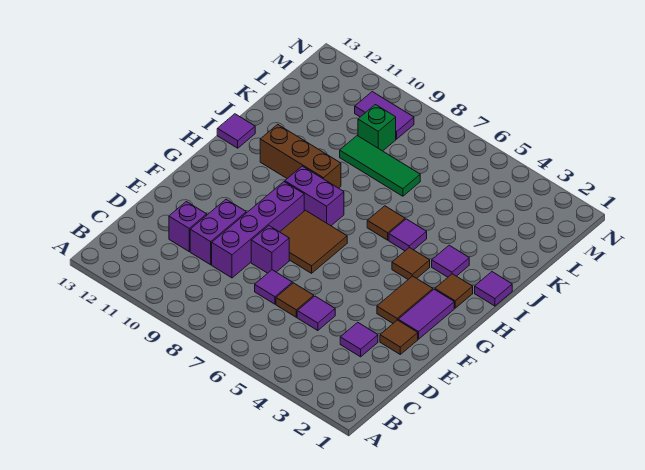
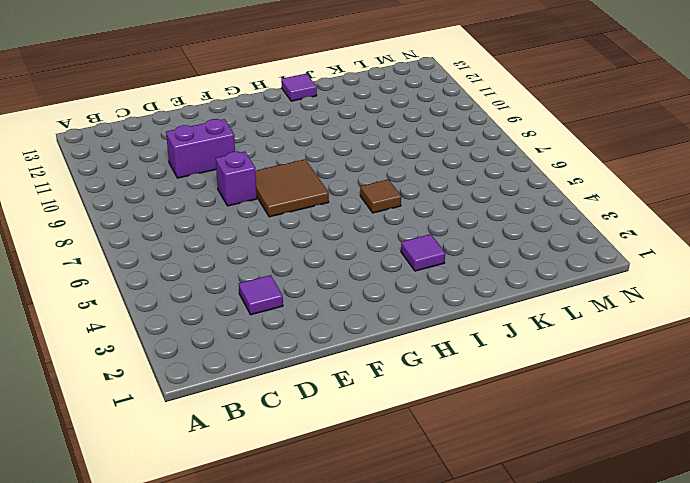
none -> purple tile D5 level 1
none -> brown tile D6 level 1
none -> purple tile D7 level 1

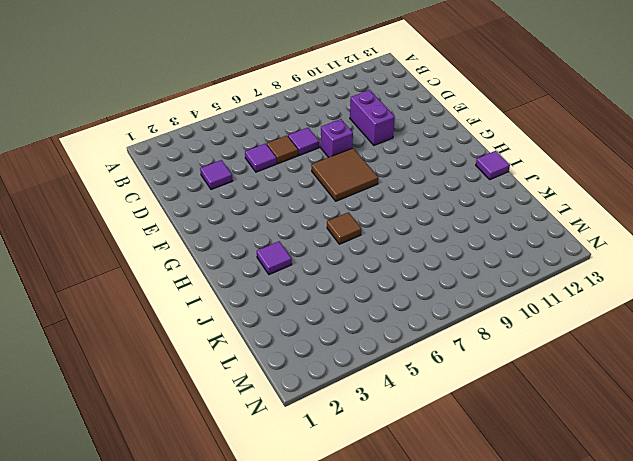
none -> purple brick D9:G9 level 1
none -> purple brick D11 level 1
none -> brown tile E2 level 1

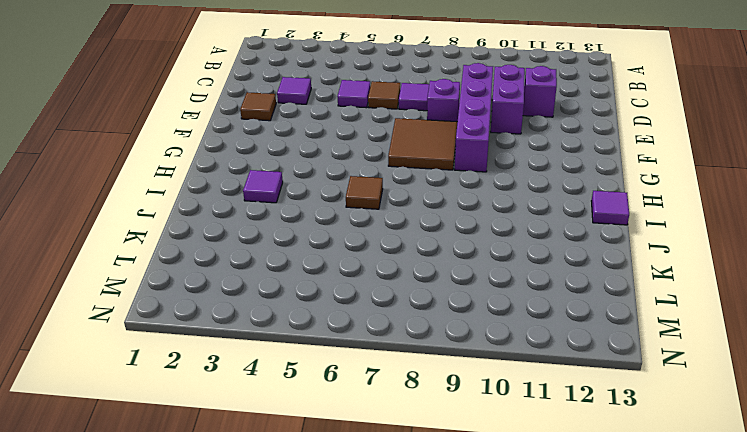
none -> purple tile F2:G2 level 1
none -> brown tile F3:G3 level 1
none -> brown tile H2 level 1

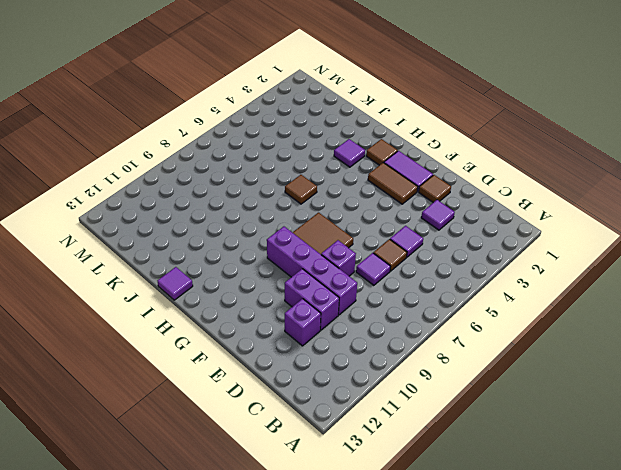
none -> brown tile H4 level 1
none -> purple brick H8:H9 level 1
none -> purple tile I1 level 1

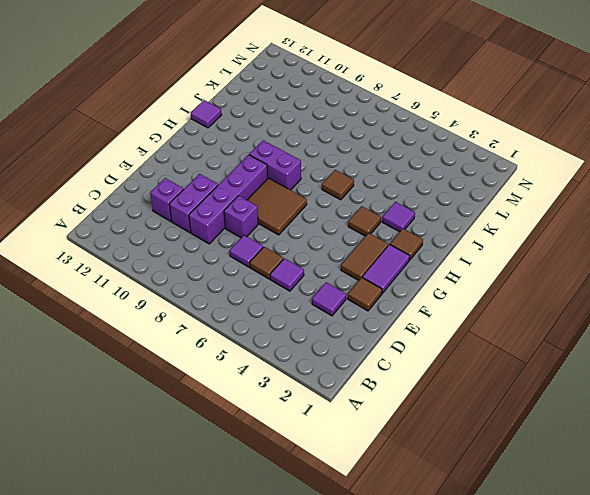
none -> purple tile I1 level 1
none -> purple tile I5 level 1
none -> brown brick I9:I11 level 1

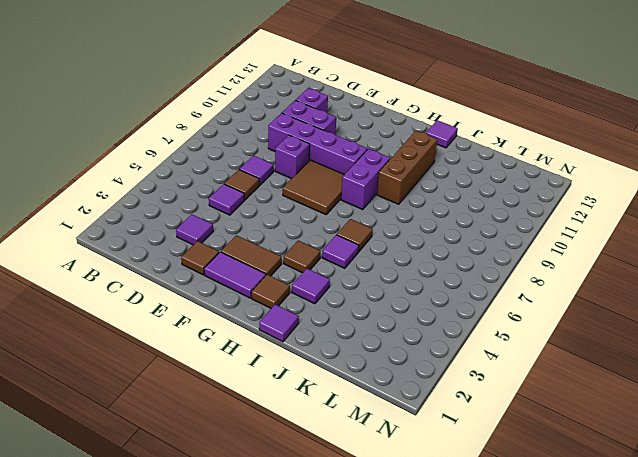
none -> green tile K7:K9 level 1
none -> green brick L9 level 1
none -> purple tile M9:M10 level 1

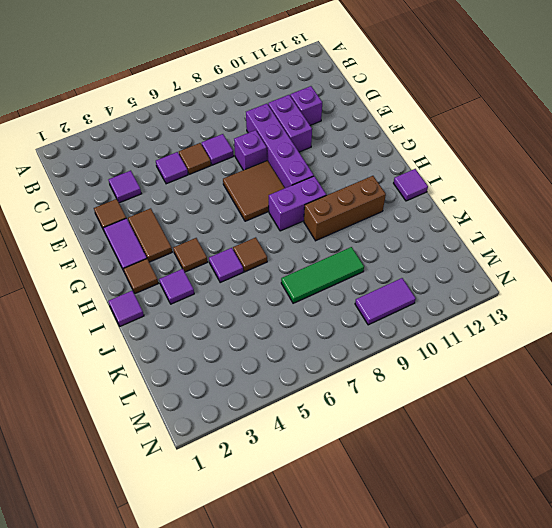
none -> green brick L9 level 1

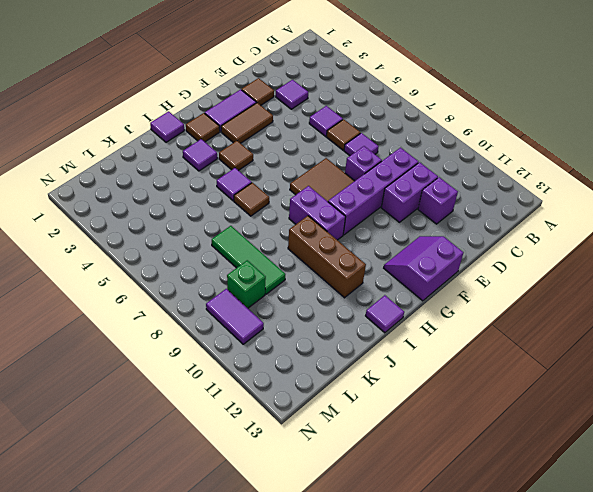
purple slope F12:G13 level 1 top 13 -> none

